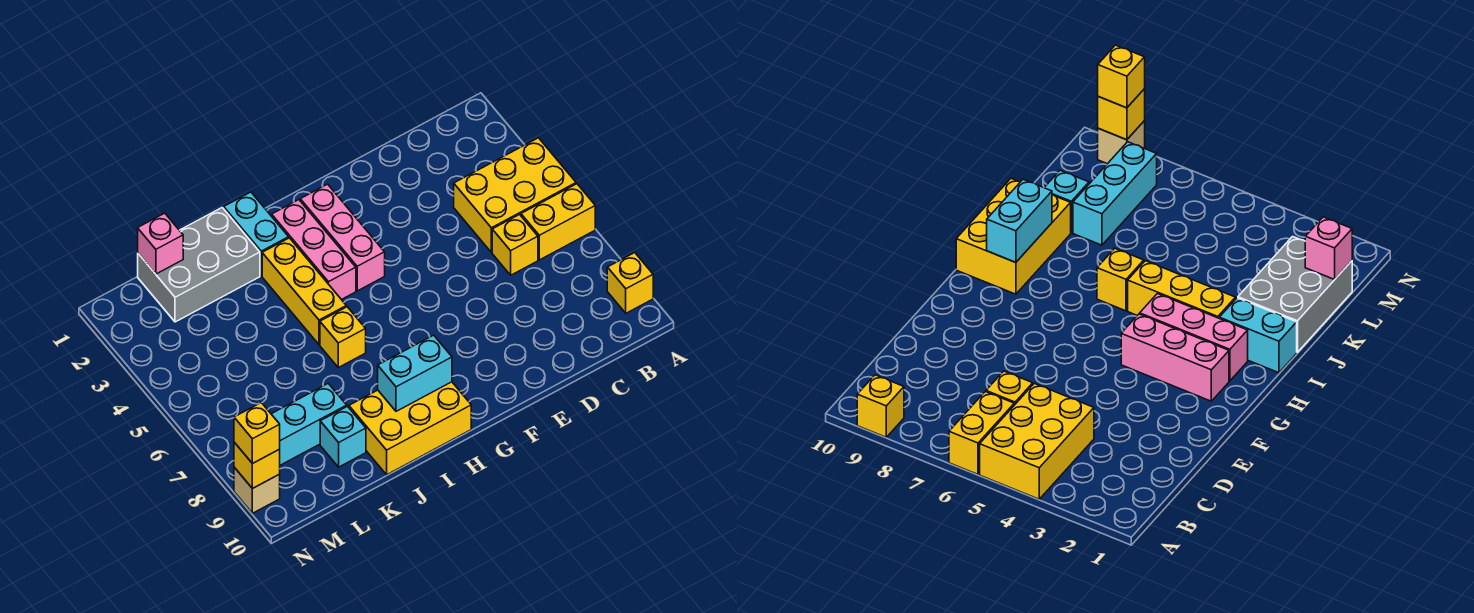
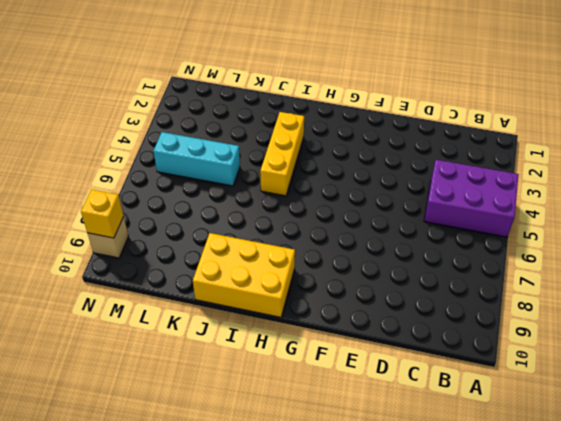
purple brick A4:C5 level 1 -> yellow brick A4:C5 level 1
cyan brick K5:M5 level 1 -> cyan brick K8:M8 level 1
none -> yellow brick A6:B6 level 1
none -> yellow brick A9 level 1
none -> yellow brick C6 level 1

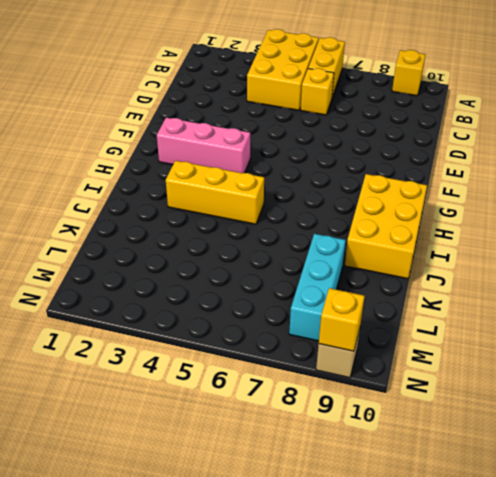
none -> pink brick H2:H4 level 1
none -> cyan brick I1:I2 level 1
none -> yellow brick I6 level 1

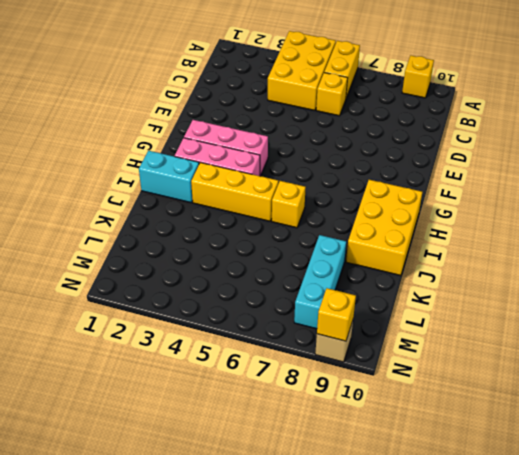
none -> grey brick J1:L2 level 1
none -> cyan brick K9 level 1
none -> cyan brick H9:I9 level 2

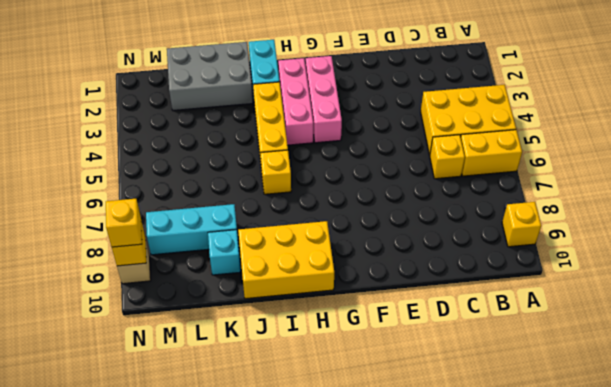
none -> cyan brick H9:I9 level 2
none -> pink brick L1 level 2

